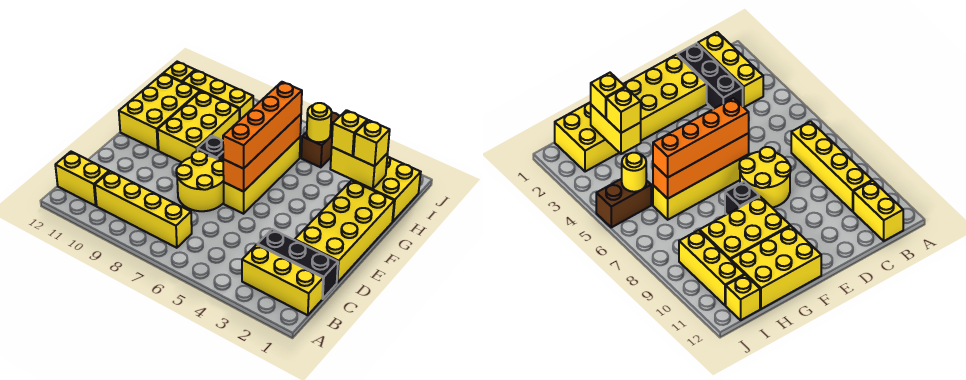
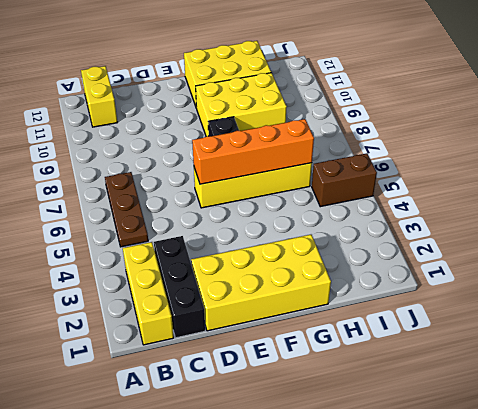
brown plate B5:B7 level 1 -> yellow brick B7:B10 level 1
none -> yellow round brick D7:E8 level 1
none -> yellow brick H1:I2 level 1
none -> yellow brick I9:I11 level 1

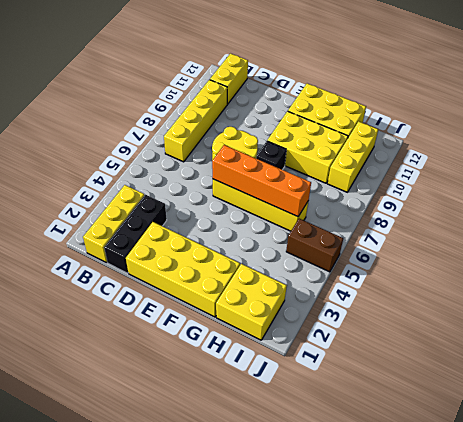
none -> yellow brick I12 level 1
none -> yellow brick H2:H3 level 2
none -> yellow round brick I5 level 2

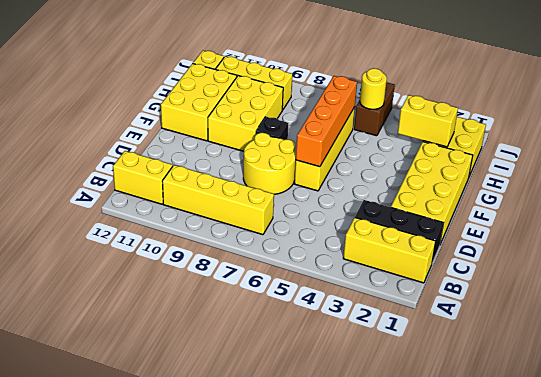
none -> orange brick E6:H6 level 3
none -> yellow brick H2 level 3
none -> yellow brick H3 level 3

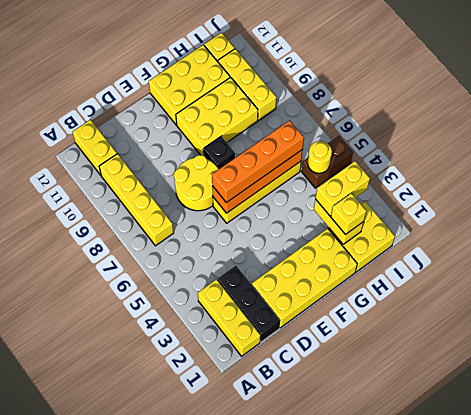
yellow brick H3:I3 level 3 -> yellow brick H3 level 3

